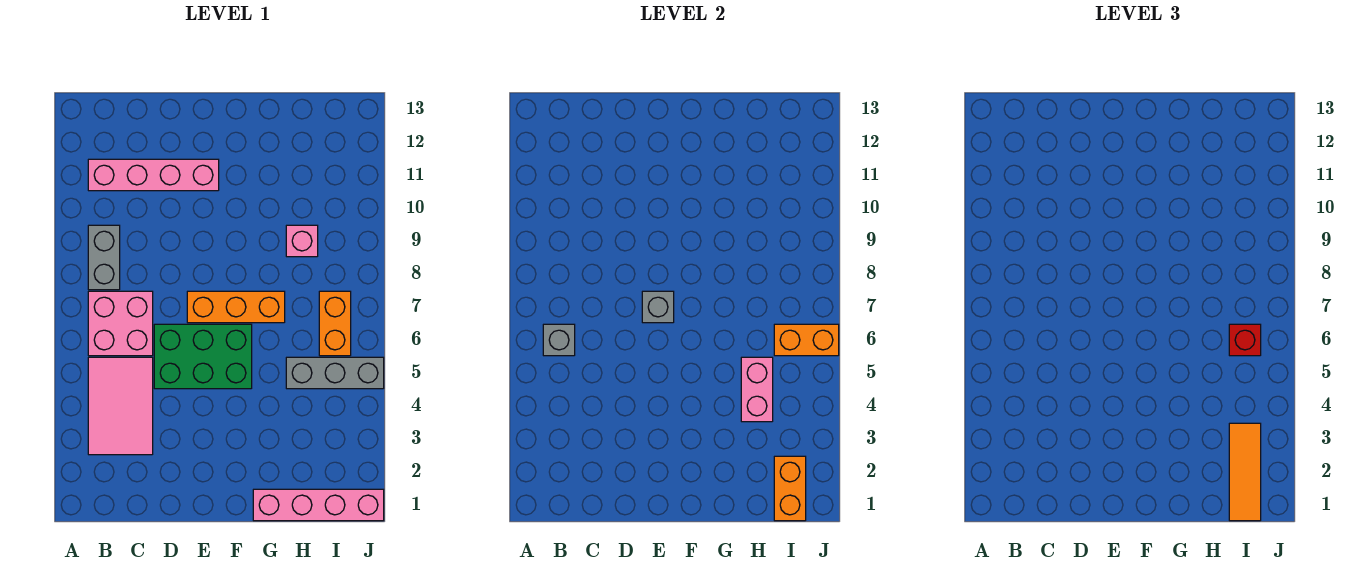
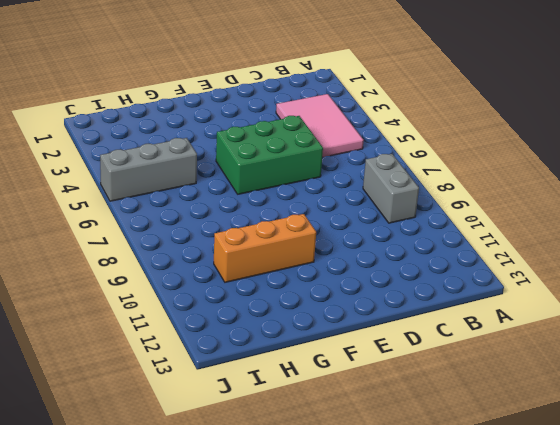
orange brick F10:H10 level 1 -> orange brick E7:G7 level 1
none -> pink brick B6:C7 level 1
none -> pink brick B11:E11 level 1
none -> pink brick G1:J1 level 1

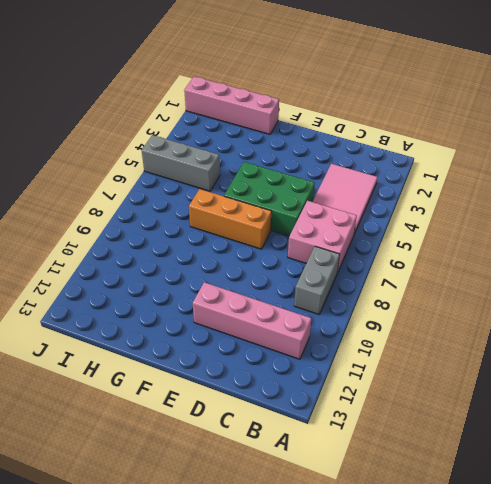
none -> pink brick H9 level 1
none -> orange brick I6:I7 level 1
none -> grey brick B6 level 2

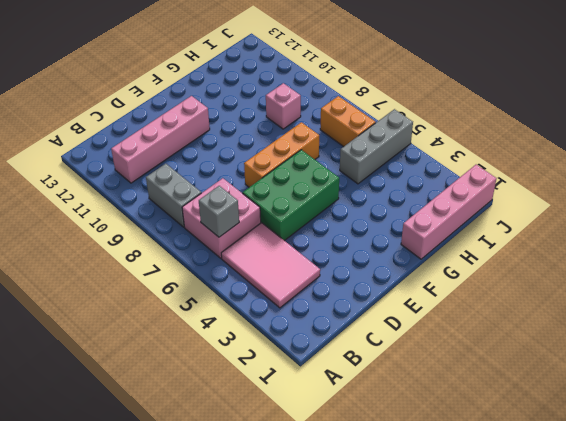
none -> grey brick E7 level 2
none -> pink brick H4:H5 level 2
none -> orange brick I1:I2 level 2

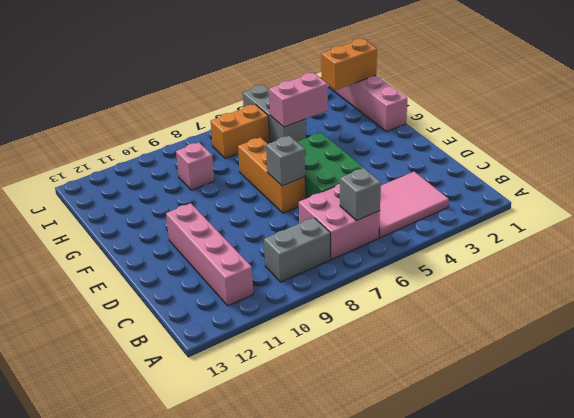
none -> orange brick I6:J6 level 2
none -> orange tile I1:I3 level 3
none -> red brick I6 level 3

